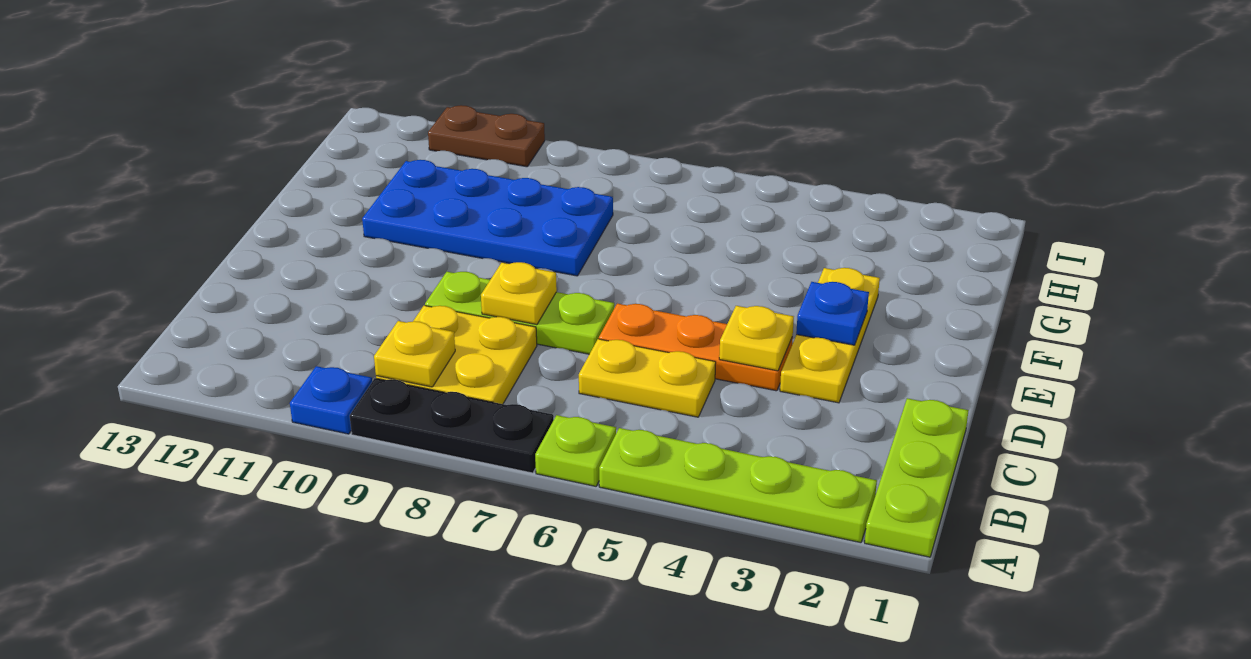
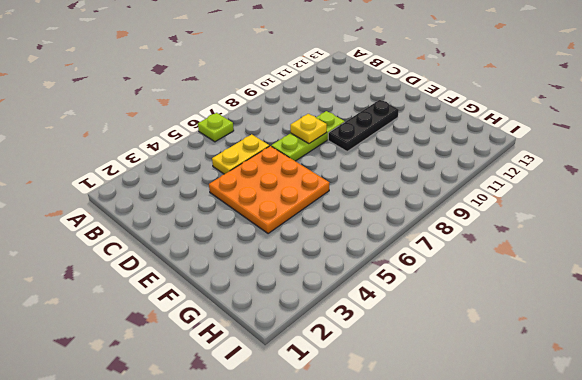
orange plate D4:F6 level 1 -> orange plate D4:D6 level 1
black plate E9:E11 level 1 -> black plate A7:A9 level 1
none -> lime plate A1:C1 level 1
none -> lime plate A2:A5 level 1
none -> blue plate A10 level 1

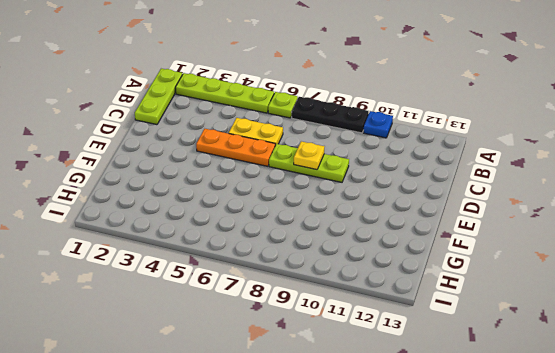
none -> yellow plate B8:C9 level 1
none -> yellow plate D3:F3 level 1
none -> blue plate F8:G11 level 1

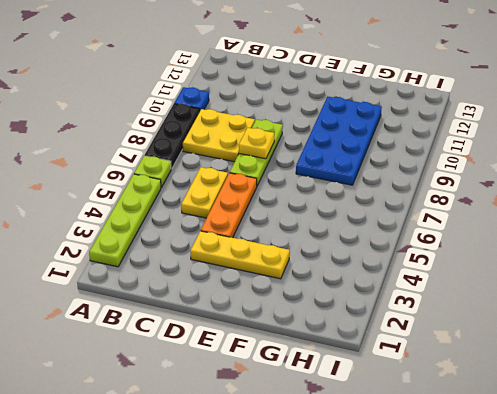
none -> lime plate A1:C1 level 1
none -> brown plate I10:I11 level 1
none -> yellow plate B9 level 2

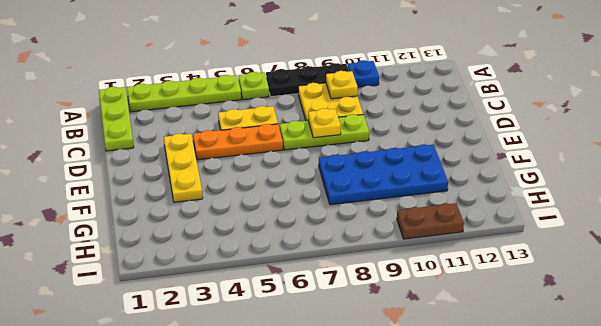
none -> yellow plate D4 level 2
none -> blue plate E3 level 2

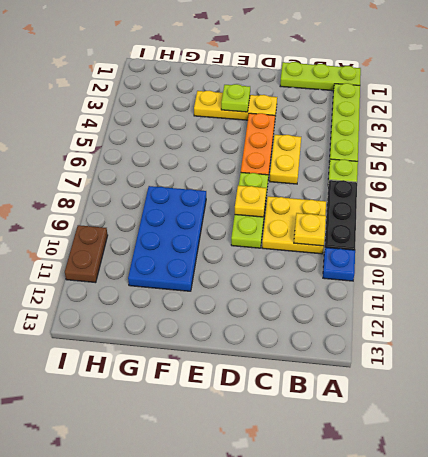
lime plate E3 level 2 -> blue plate E3 level 2
none -> yellow plate D4 level 2

